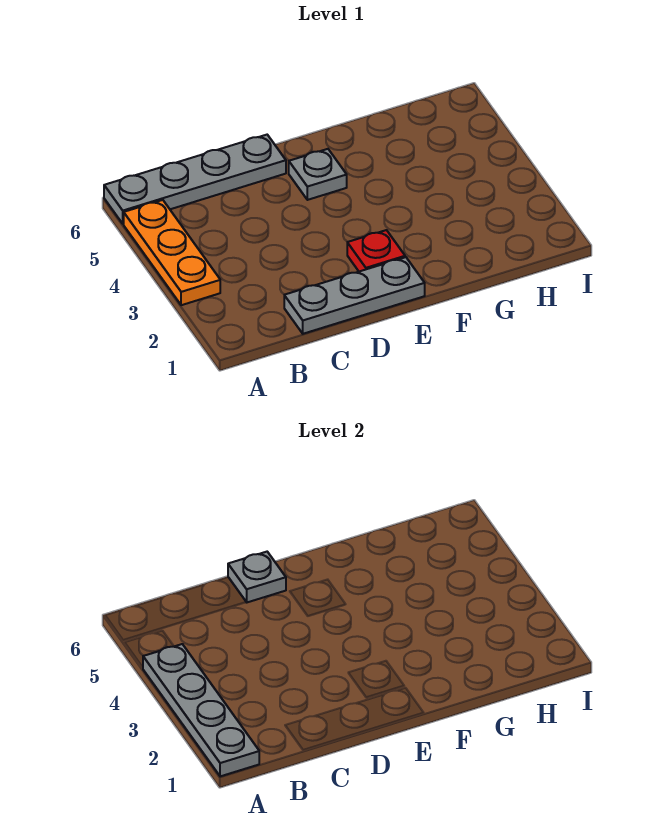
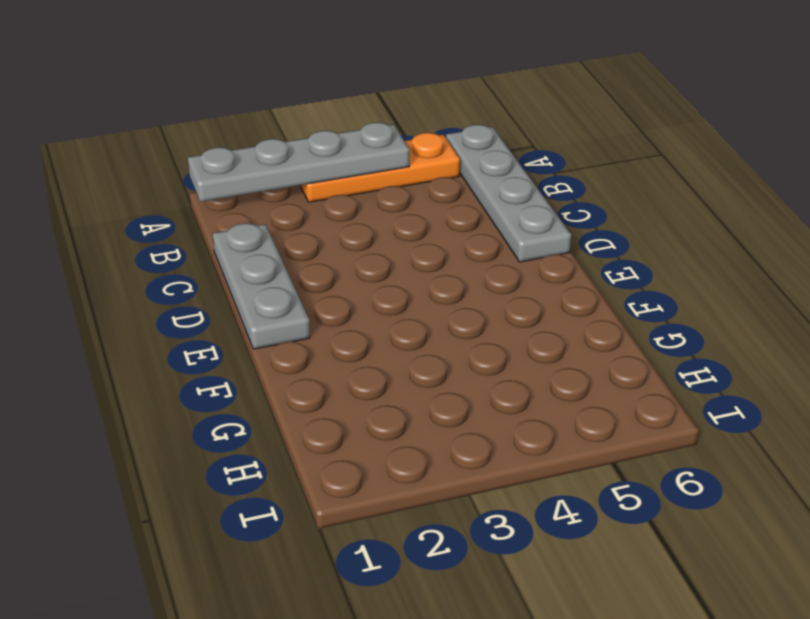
none -> red plate E2 level 1
none -> grey plate E5 level 1

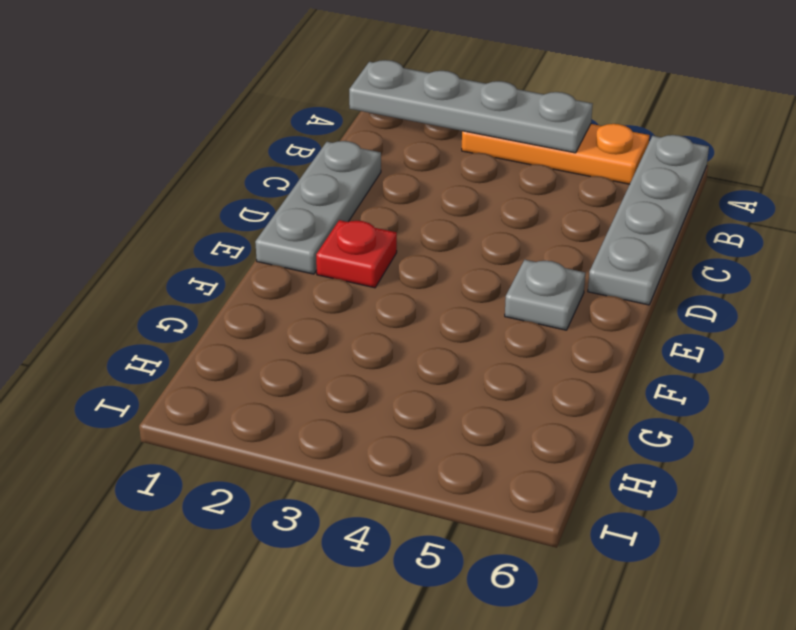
none -> grey plate D6 level 2

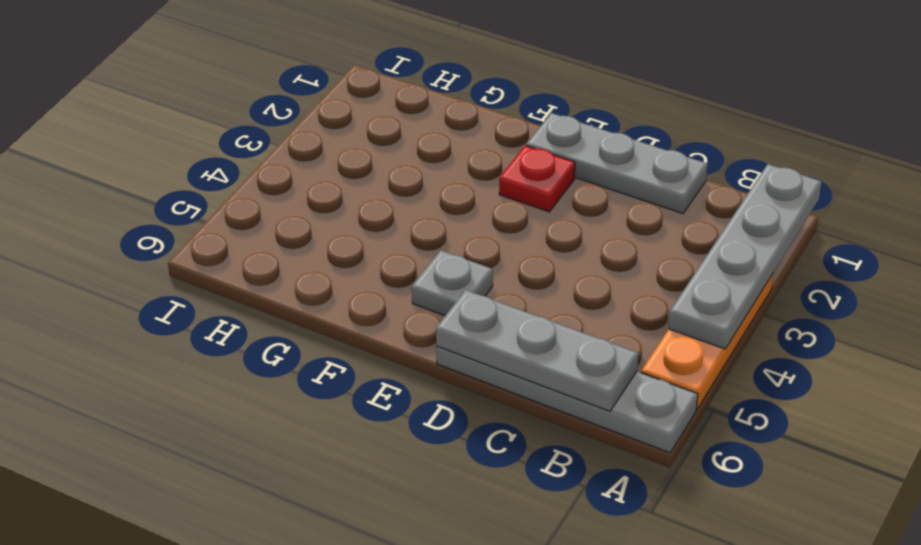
grey plate B6:D6 level 2 -> grey plate D6 level 2

